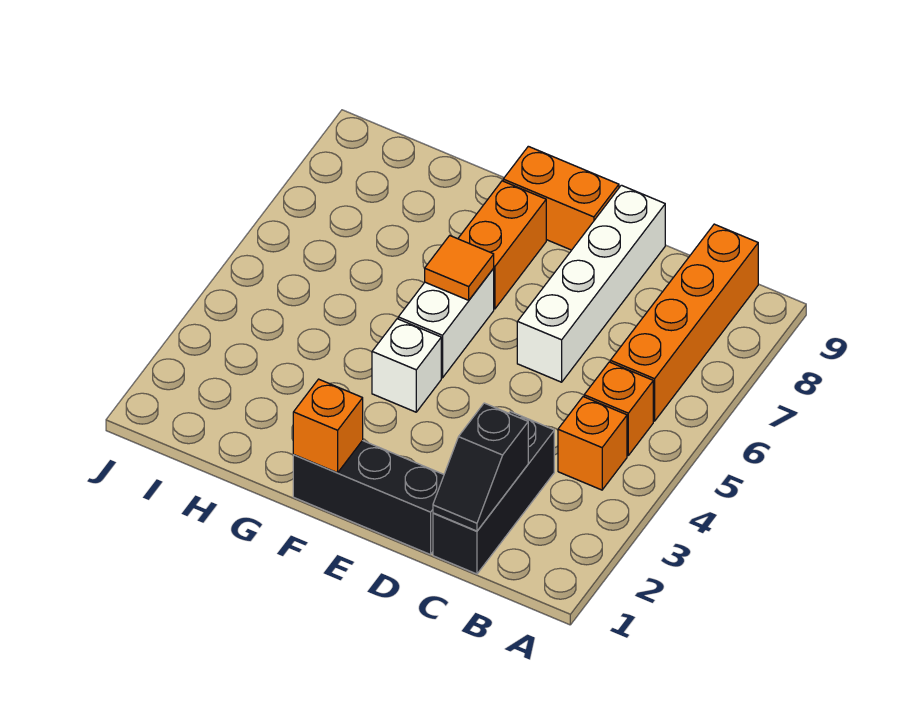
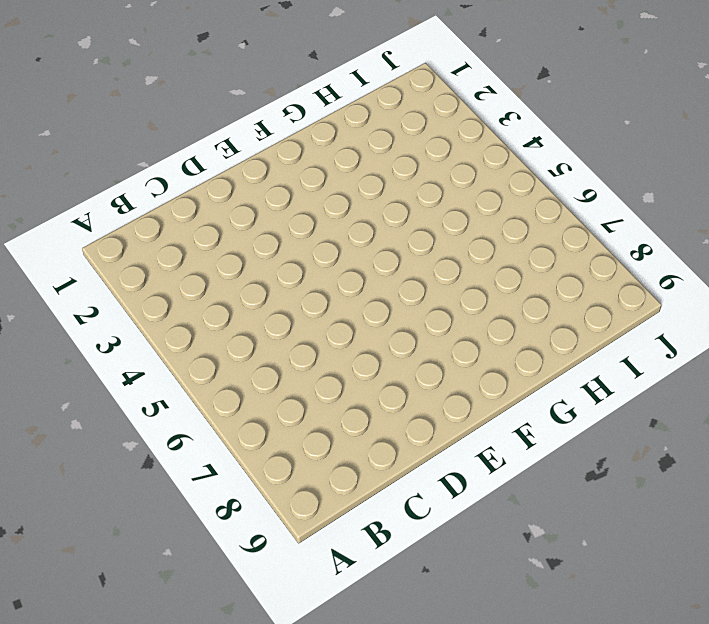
none -> orange brick B4 level 1
none -> orange brick B5 level 1
none -> orange brick B6:B9 level 1

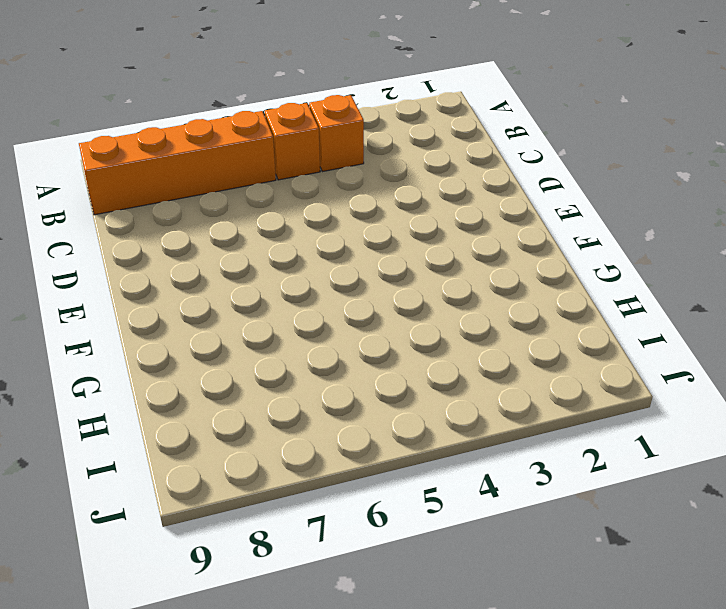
none -> black brick C1:C3 level 1
none -> black brick D1:F1 level 1
none -> white brick D6:D9 level 1

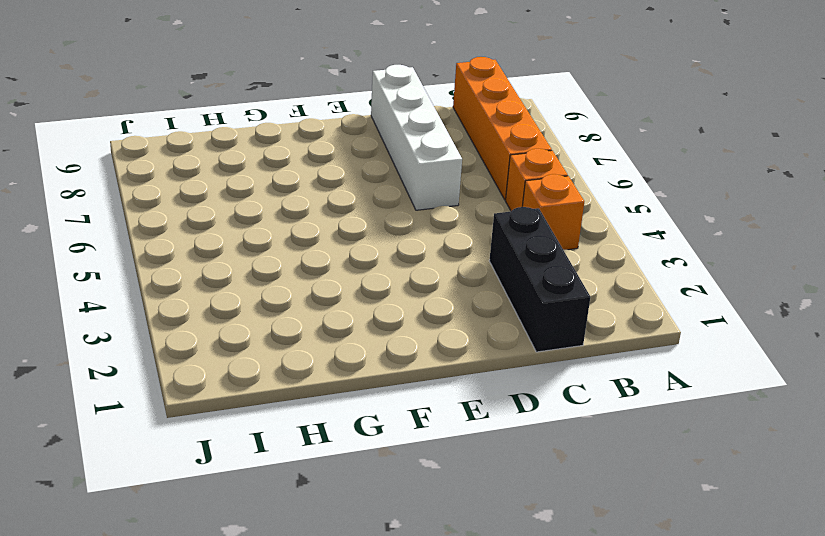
none -> black brick D1:F1 level 1
none -> orange brick E9:F9 level 1
none -> white brick F4 level 1

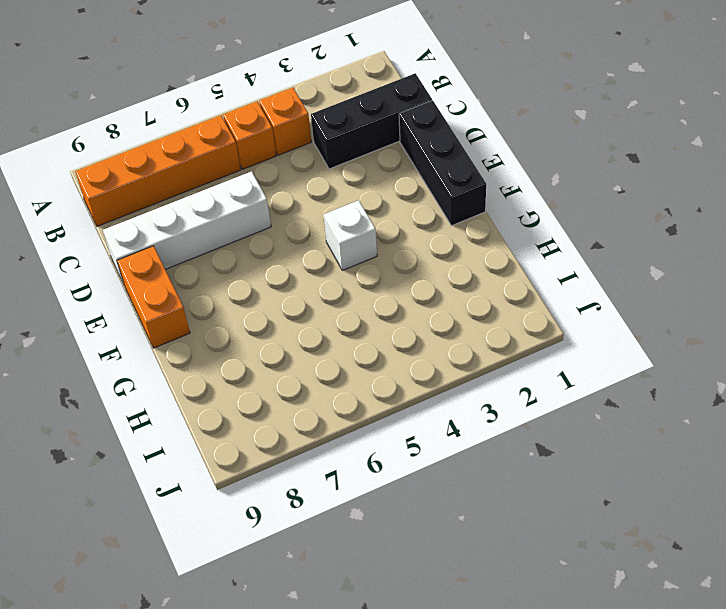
none -> white brick F5:F6 level 1
none -> orange brick F7:F8 level 1
none -> black slope C1:C2 level 2 top 2

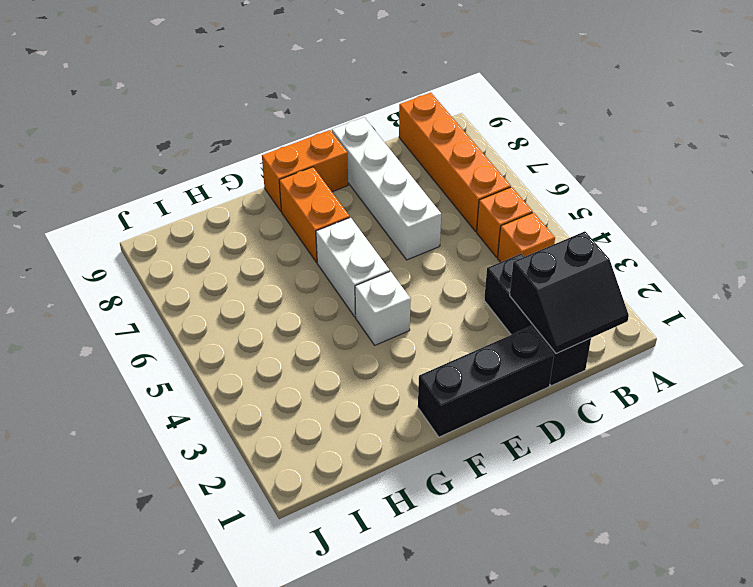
black slope B1:C2 level 2 top 2 -> black slope C1:C2 level 2 top 2
none -> orange brick F1 level 2
none -> orange tile F6 level 2

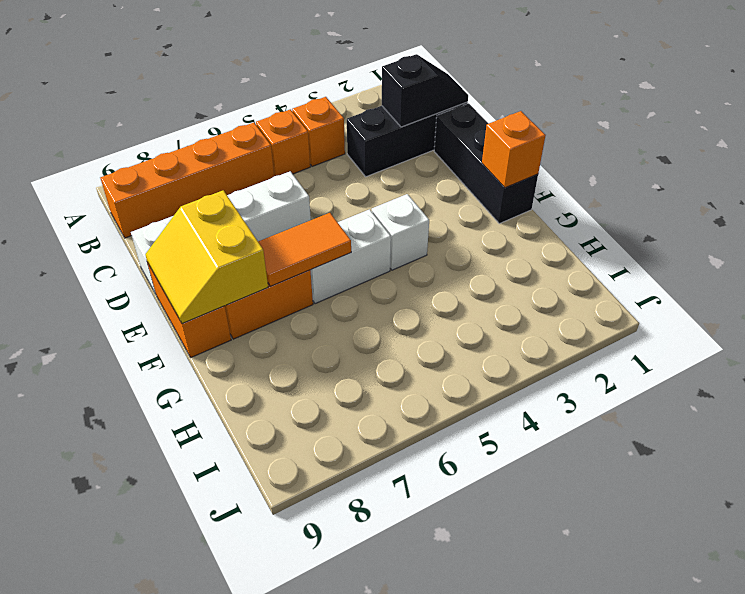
yellow slope E8:F9 level 2 top 8 -> none
orange tile F6:F7 level 2 -> orange tile F6 level 2

